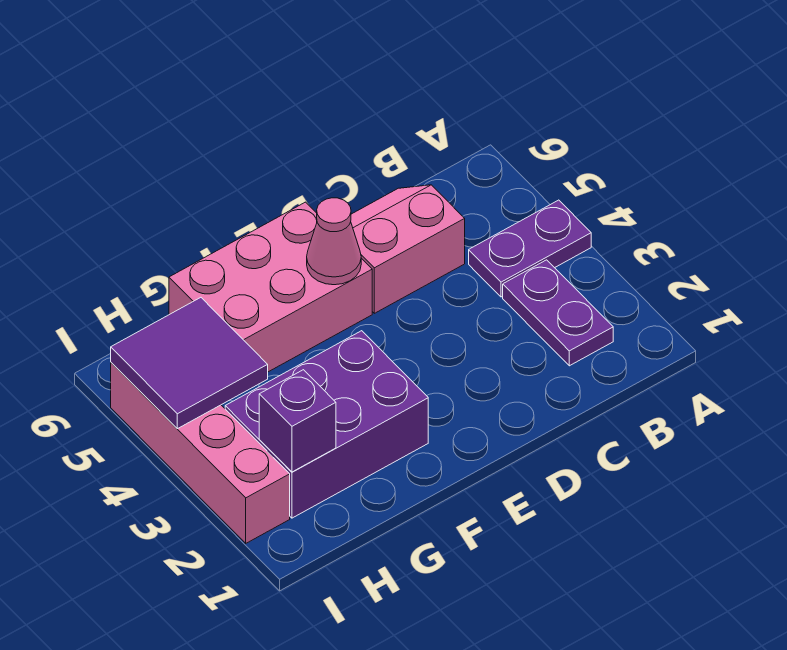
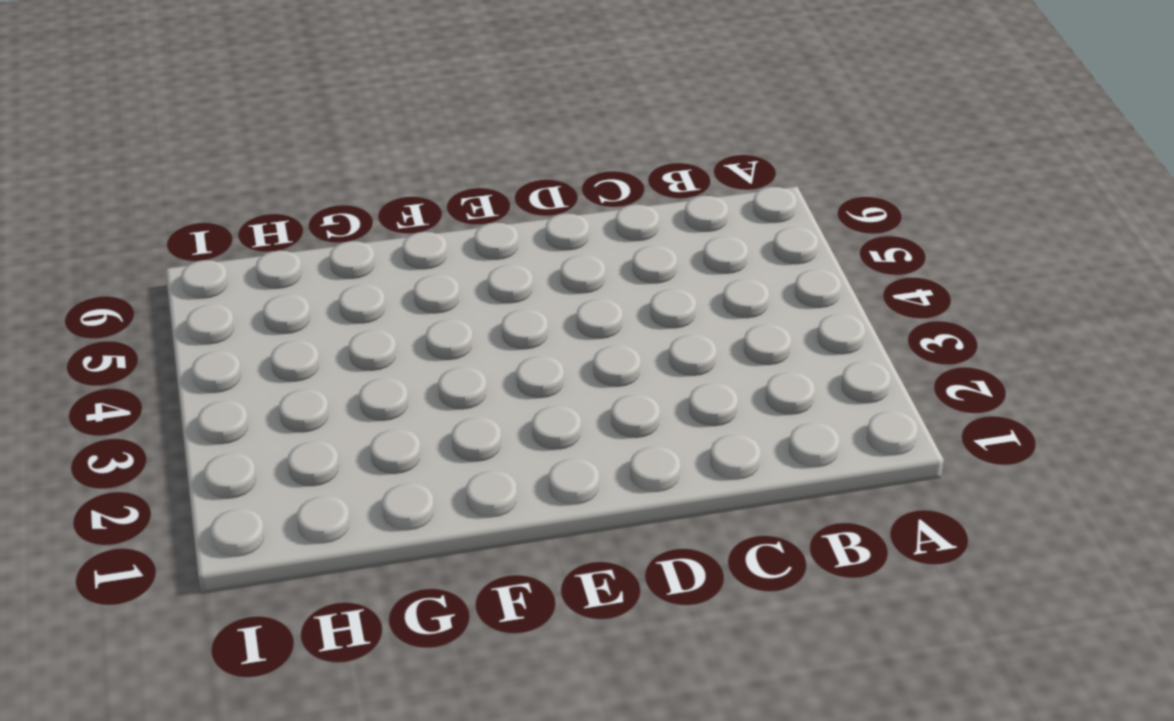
none -> purple plate A4:B4 level 1
none -> purple plate B2:B3 level 1

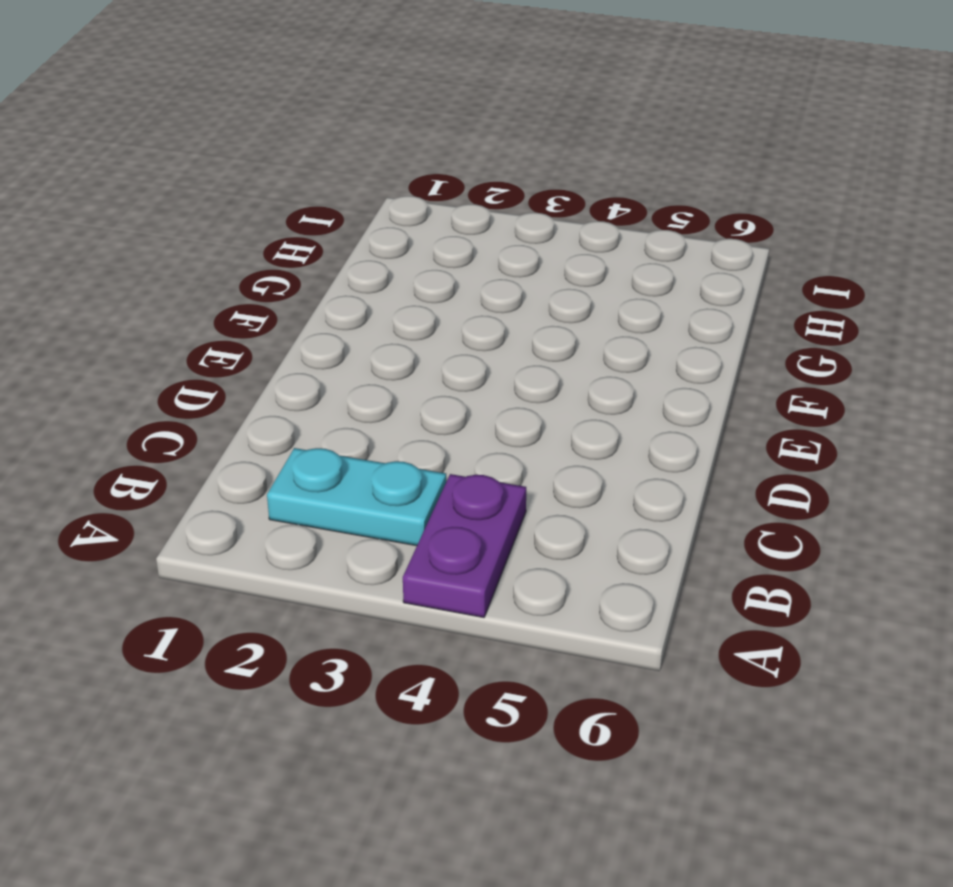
cyan plate B2:B3 level 1 -> purple plate B2:B3 level 1
none -> pink slope C5:D6 level 1 top 5
none -> pink brick E5:G6 level 1

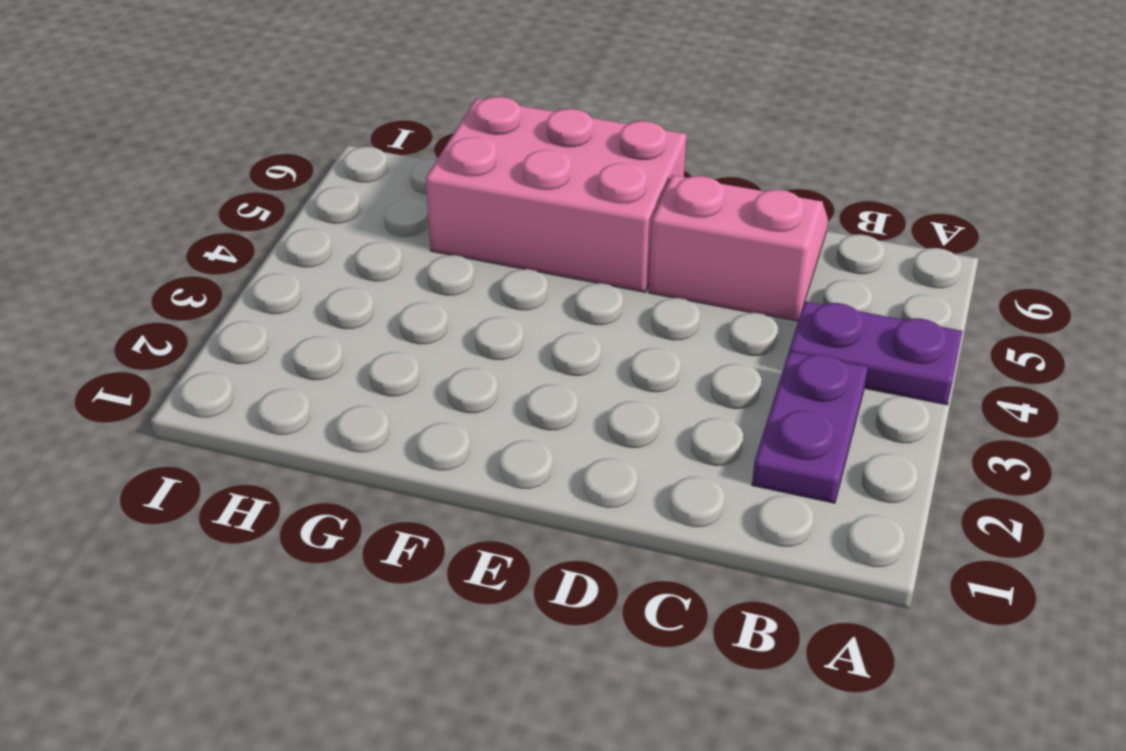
none -> purple brick F2:H3 level 1
none -> pink brick I2:I5 level 1

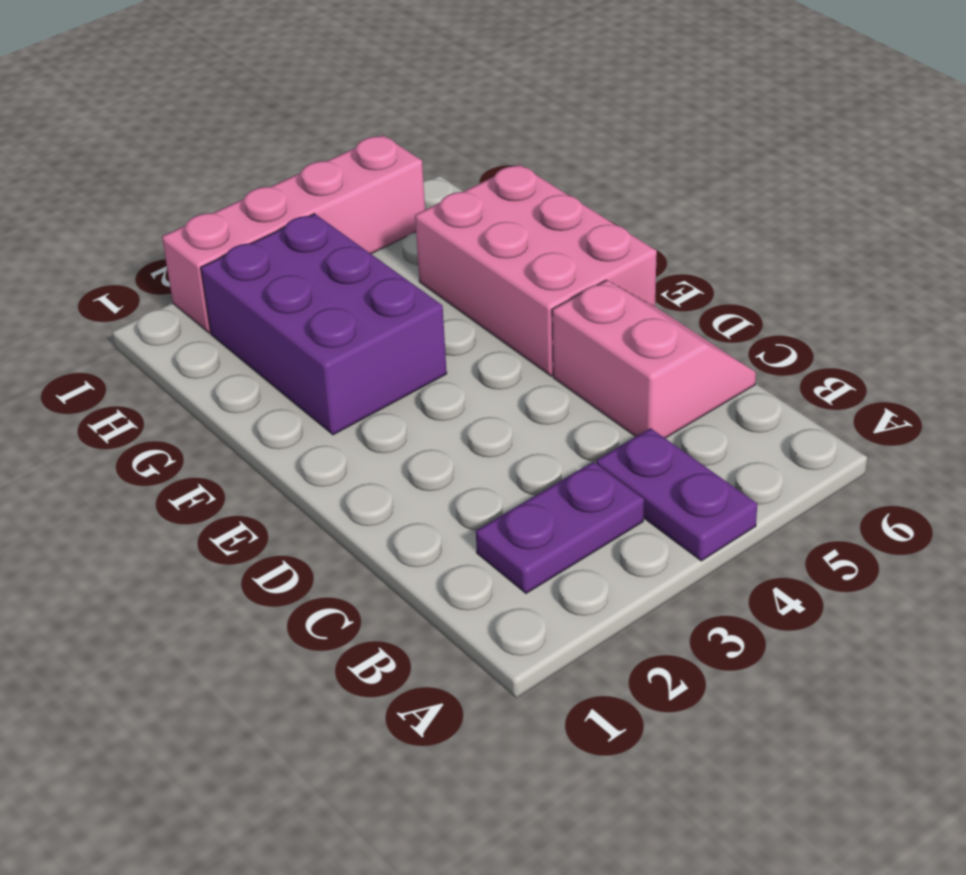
none -> pink cone E5 level 2
none -> purple brick H2 level 2

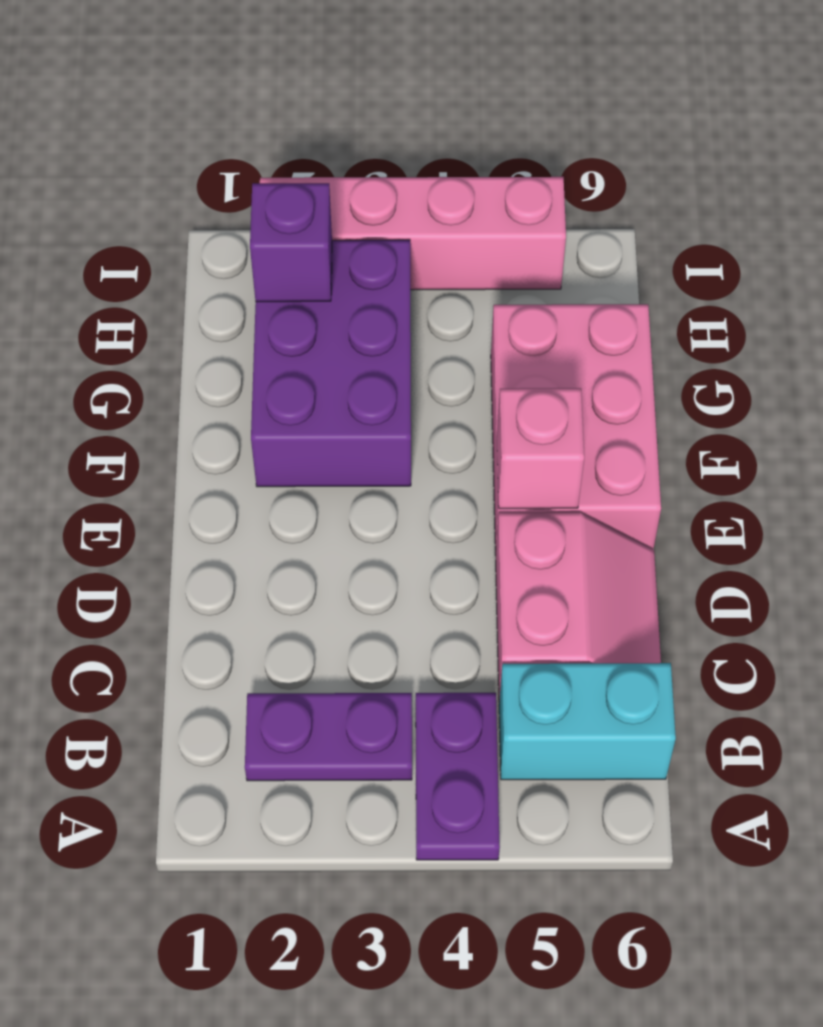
cyan brick B5:B6 level 1 -> none
pink brick E5 level 2 -> pink cone E5 level 2
none -> purple tile H4:I5 level 2

